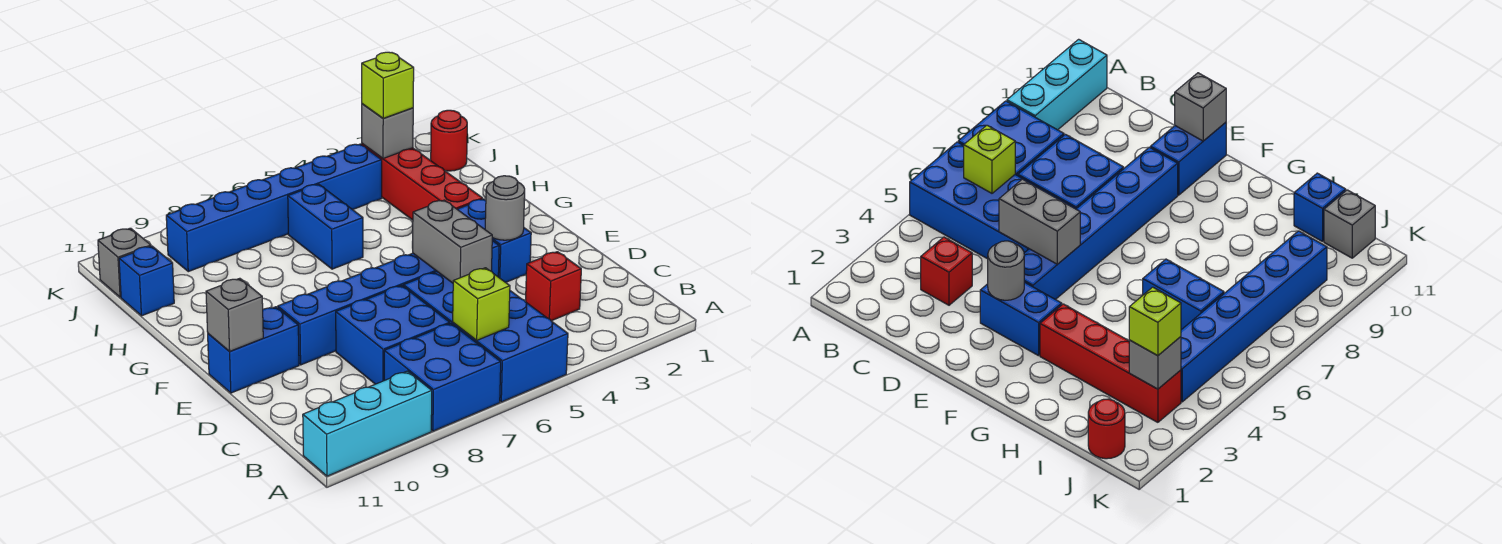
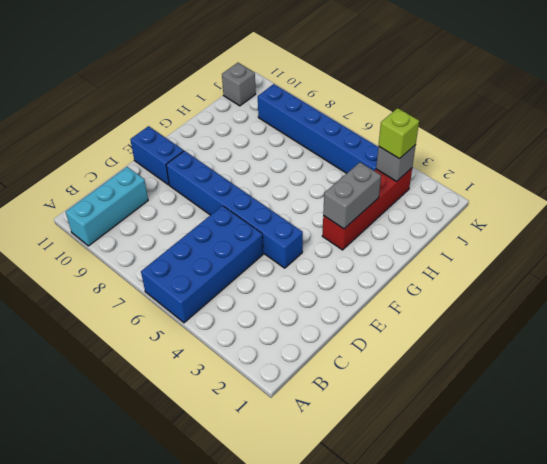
cyan brick A10:C10 level 1 -> cyan brick A9:A11 level 1
grey brick G3:H3 level 2 -> grey brick D5:E5 level 2
none -> blue brick A7:B8 level 1
none -> red brick C3 level 1
none -> blue brick C7:D8 level 1

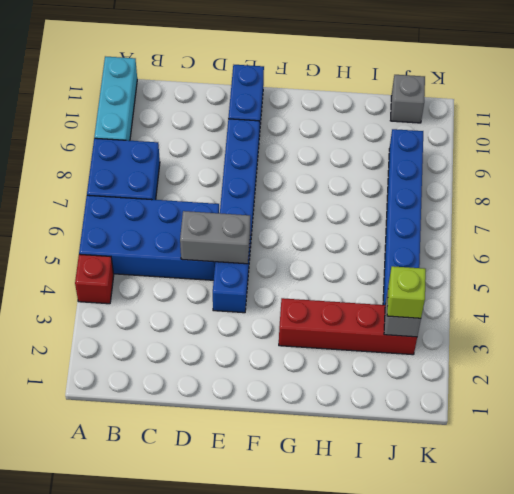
red brick A4 level 1 -> red brick C3 level 1
none -> blue brick C7:D8 level 1
none -> blue brick E3:F3 level 1
none -> blue brick H6:I6 level 1

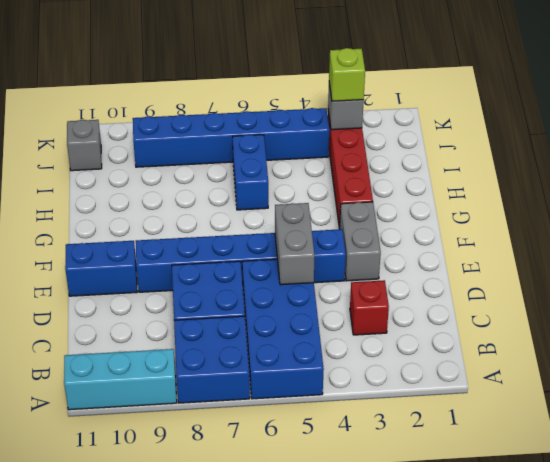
grey brick E3:F3 level 1 -> blue brick E3:F3 level 1
none -> blue brick I11 level 1
none -> red round brick J1 level 1
none -> lime brick B6 level 2

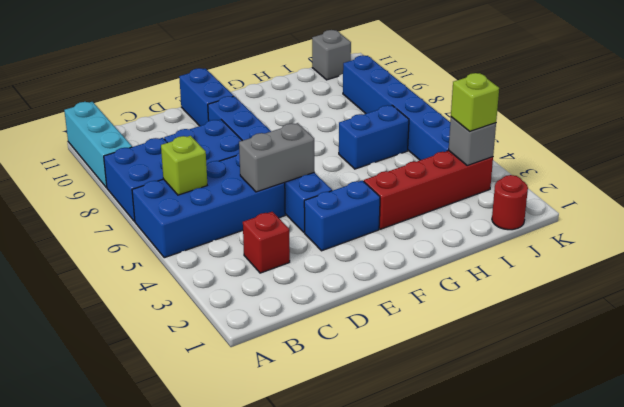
none -> blue brick I11 level 1
none -> grey round brick E3 level 2
none -> grey brick E11 level 2

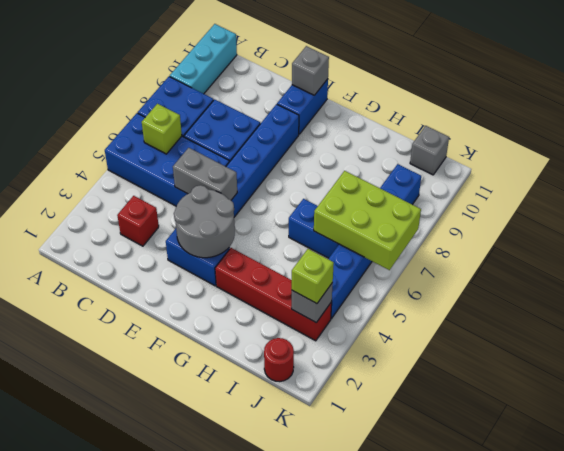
grey round brick E3:F4 level 2 -> grey round brick E3 level 2
lime brick I6:K7 level 2 -> none
none -> blue brick I11 level 1

